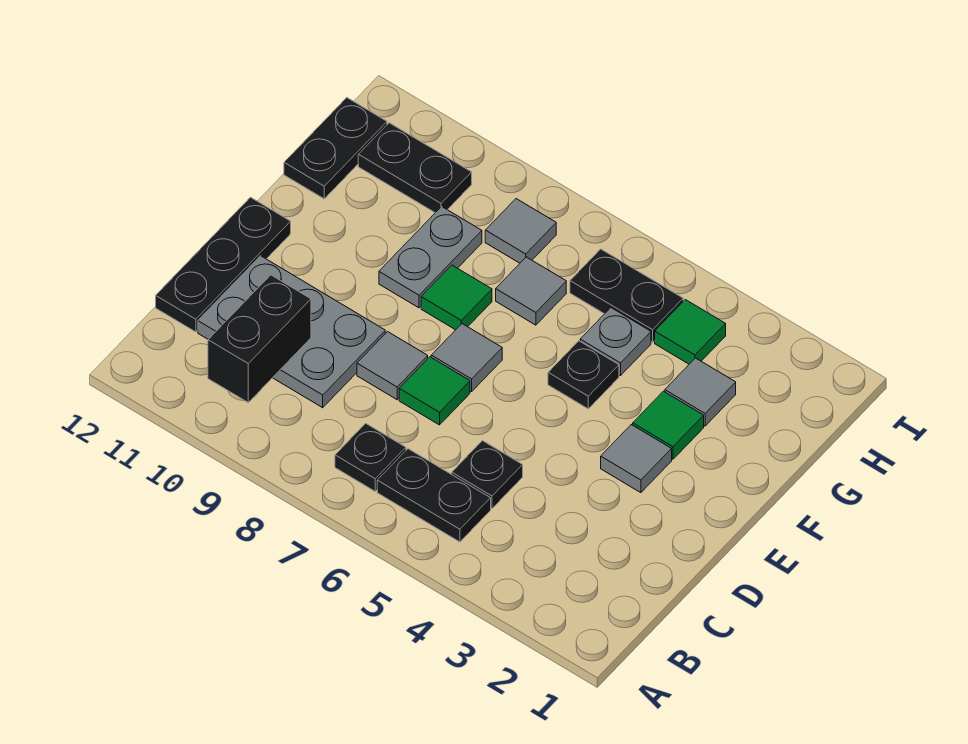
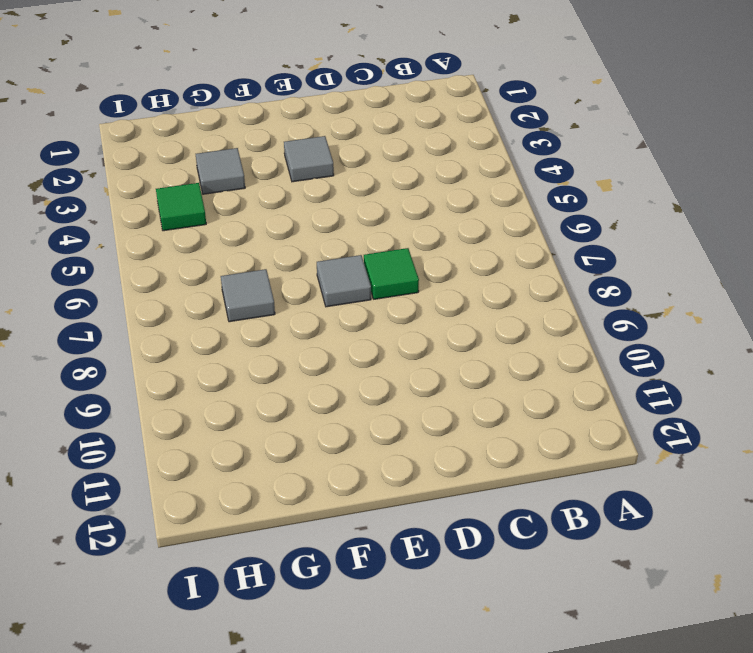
none -> black plate B5:B6 level 1
none -> black plate B7 level 1
none -> black plate C5 level 1

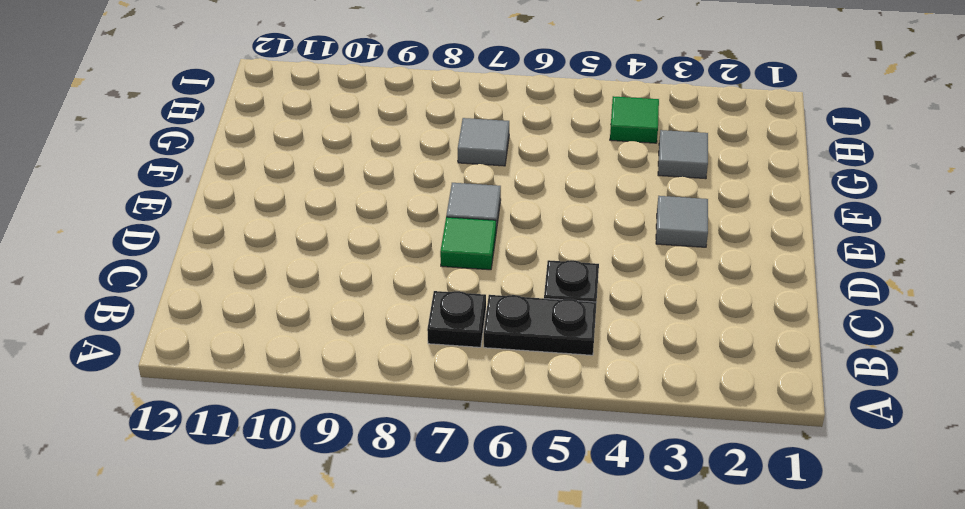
none -> grey plate C9:D11 level 1
none -> black plate C12:E12 level 1
none -> grey tile D8 level 1

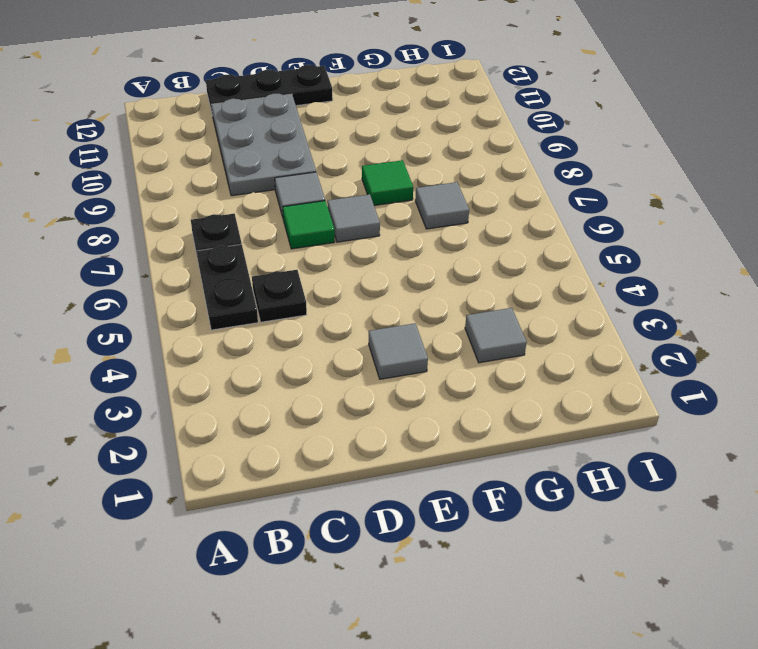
none -> green tile F3 level 1
none -> black plate F5 level 1
none -> grey plate F9:G9 level 1

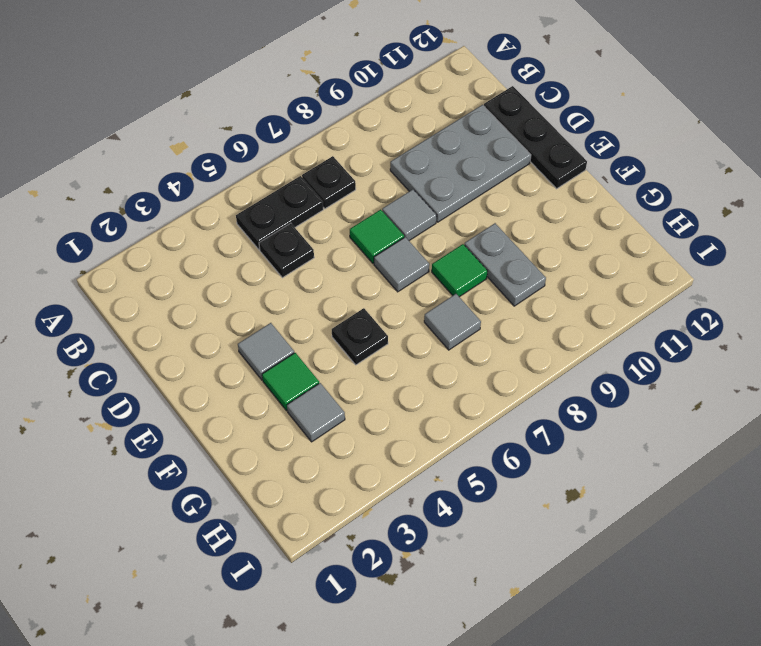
none -> grey plate G5 level 1
none -> black plate G12:H12 level 1
none -> green tile H4 level 1

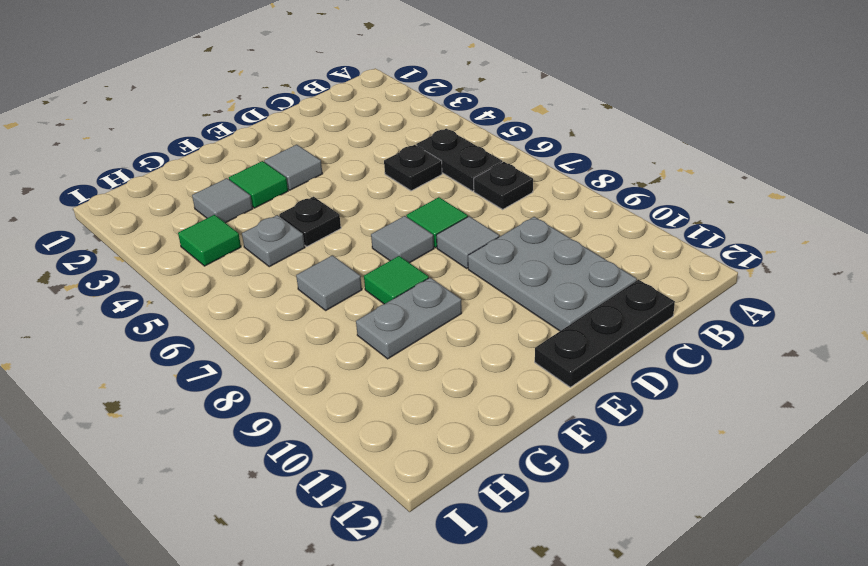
none -> black plate G12:H12 level 1
none -> black plate H5:H6 level 1
none -> grey tile H8 level 1

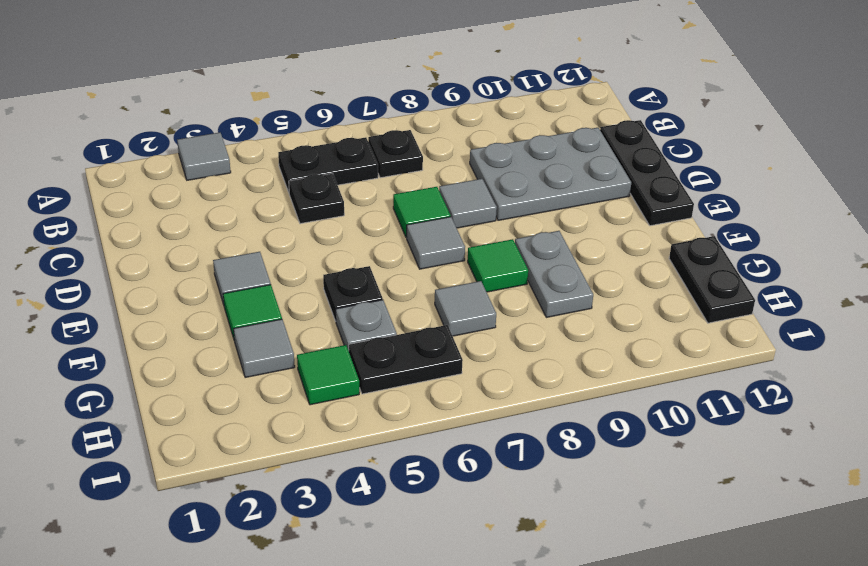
grey tile A3 level 1 -> grey tile H8 level 1
none -> black plate H10:H11 level 1
none -> black brick B10:C10 level 2

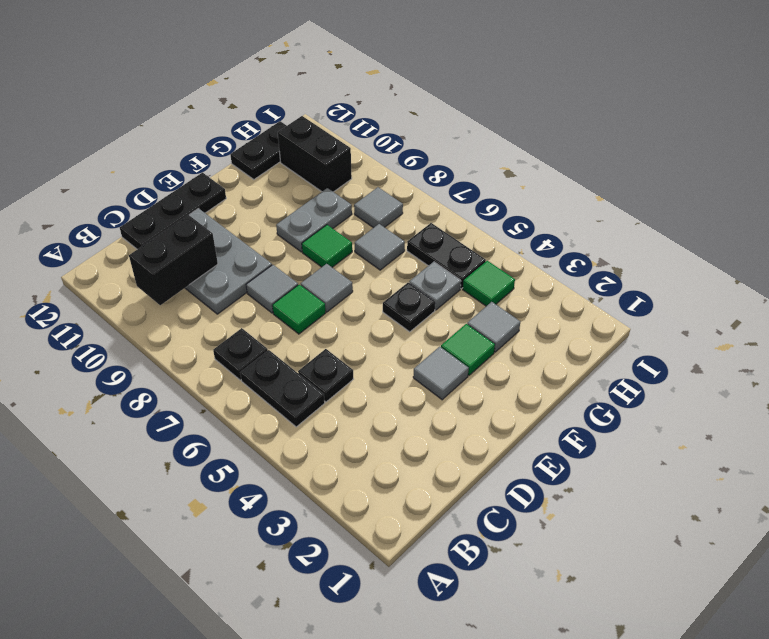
black brick H10:H11 level 1 -> black plate H10:H11 level 1

